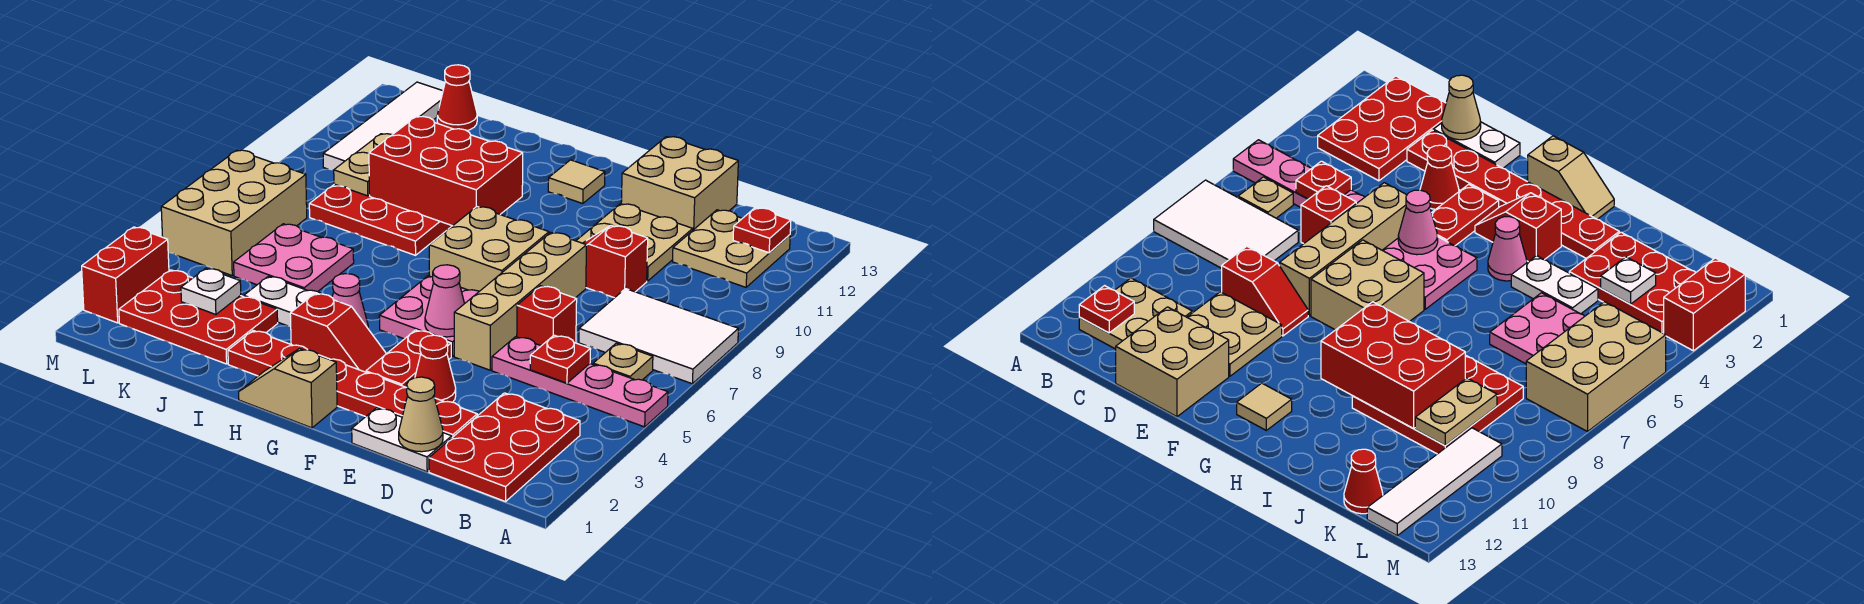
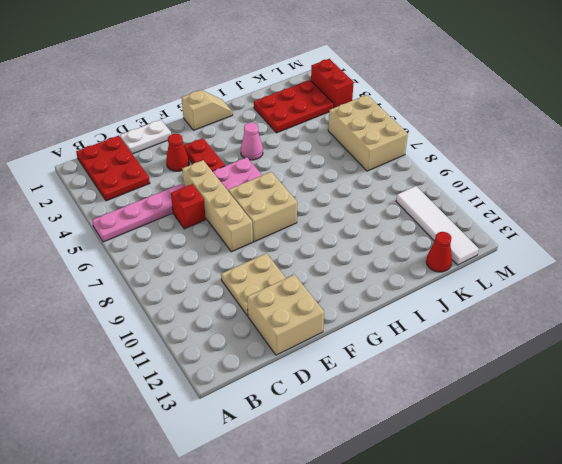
none -> white tile A7:C8 level 1
none -> tan plate B6 level 1
none -> tan plate B11:C12 level 1
none -> red plate D2:I2 level 1

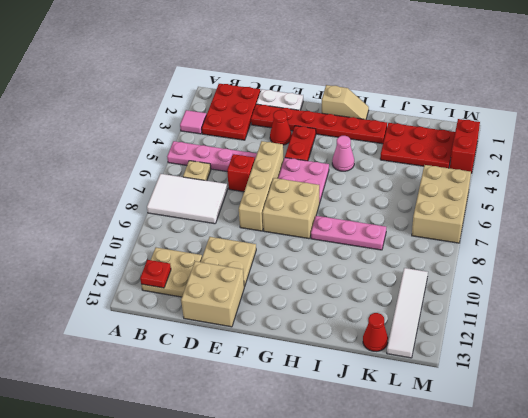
pink tile A3 level 1 -> none
pink plate H8:J8 level 1 -> red plate I8:K10 level 1
none -> red slope D9:E9 level 1 top D
none -> red slope G3:H3 level 1 top H
none -> tan tile G12 level 1
none -> white plate I4:J4 level 1

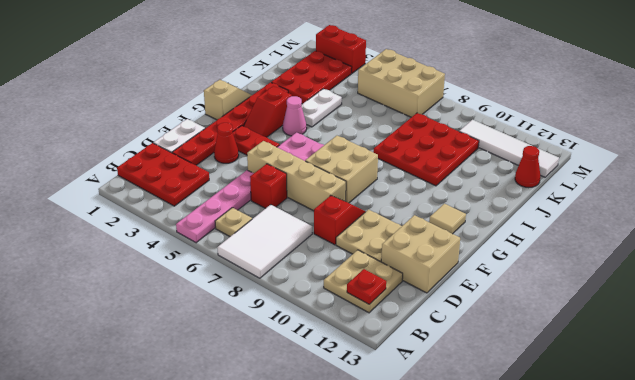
none -> pink plate J5:K6 level 1
none -> red plate C5 level 2
none -> tan cone D1 level 2
none -> pink cone F5 level 2

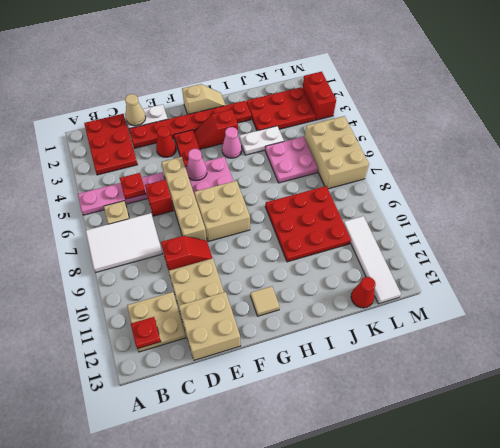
none -> red brick H9:J10 level 2
none -> white plate K3 level 2
none -> tan plate K9:K10 level 2

